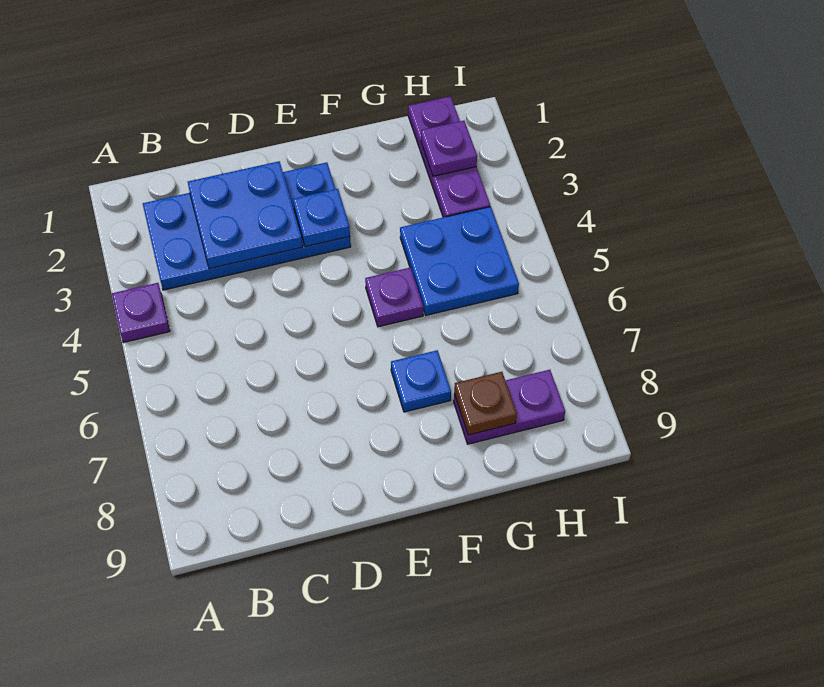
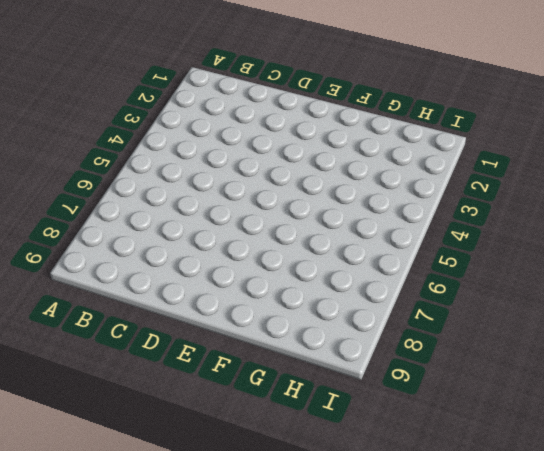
none -> purple plate A4 level 1
none -> blue plate B2:E3 level 1

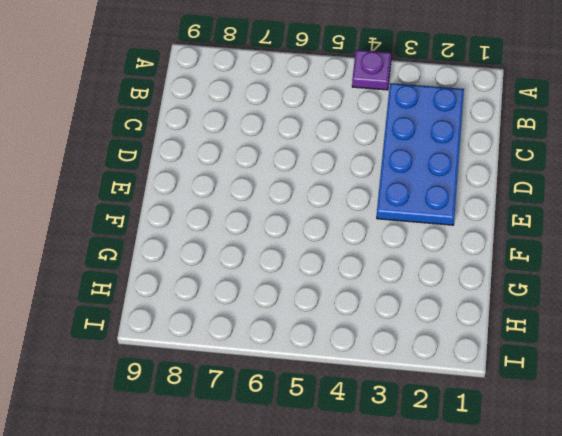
none -> purple plate F5 level 1
none -> blue plate F7 level 1

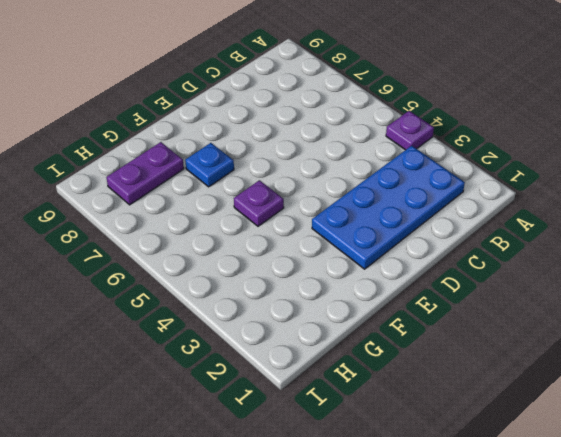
none -> blue plate G4:H5 level 1
none -> purple plate H1:H3 level 1

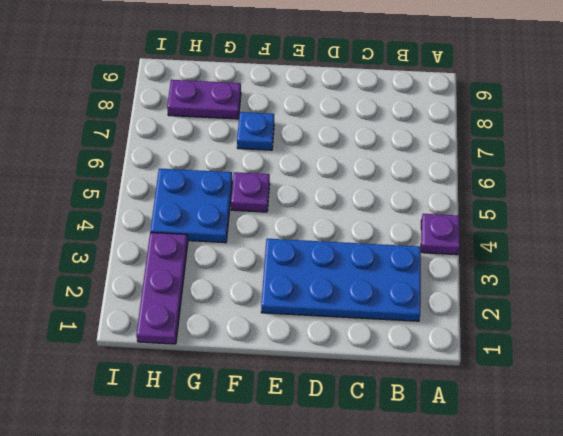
none -> blue plate C2:D3 level 2
none -> blue plate E3 level 2

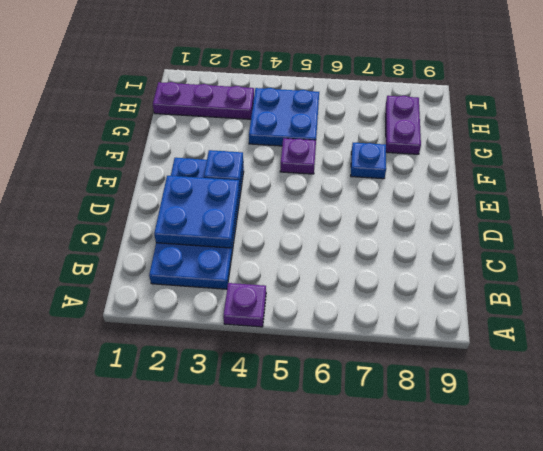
none -> brown plate G8 level 2
none -> purple plate H2 level 2

